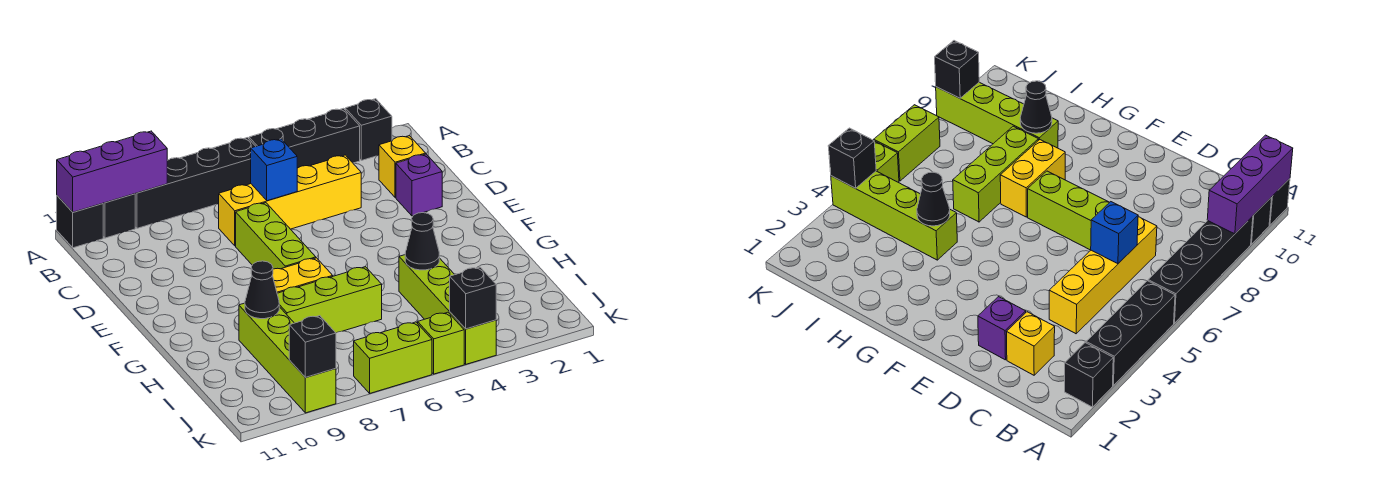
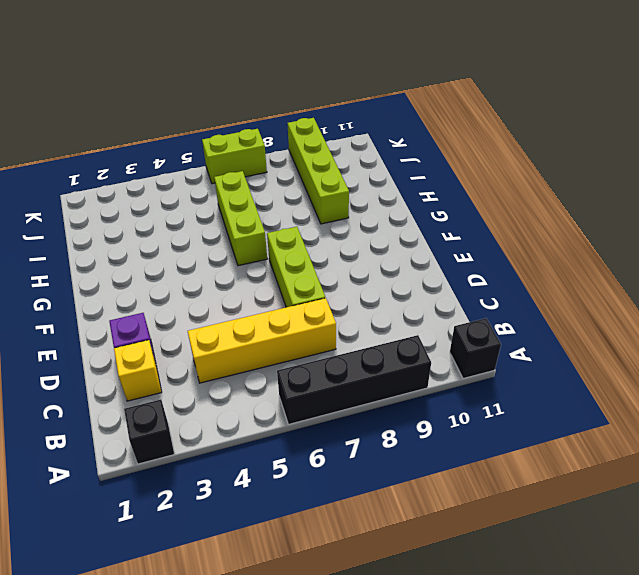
lime brick G6:I6 level 1 -> lime brick H6:H8 level 1
none -> black brick A3:A5 level 1
none -> black brick A10 level 1
none -> yellow brick G7:G8 level 1

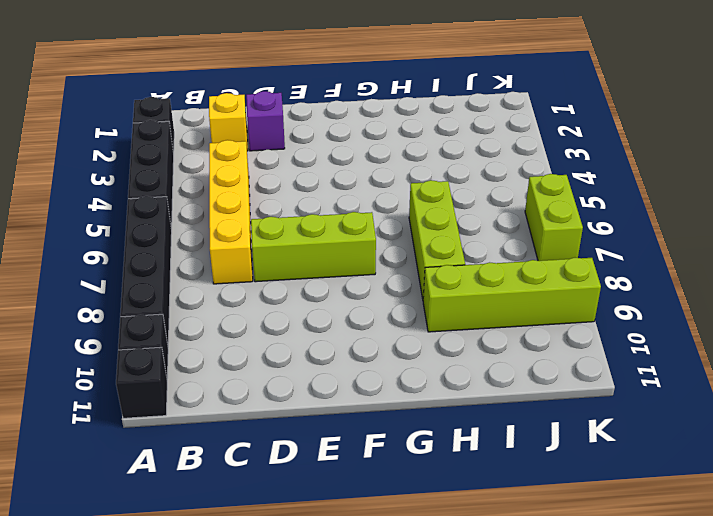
none -> yellow brick G7:G8 level 1
none -> lime brick H4:K4 level 1
none -> lime brick K5 level 1

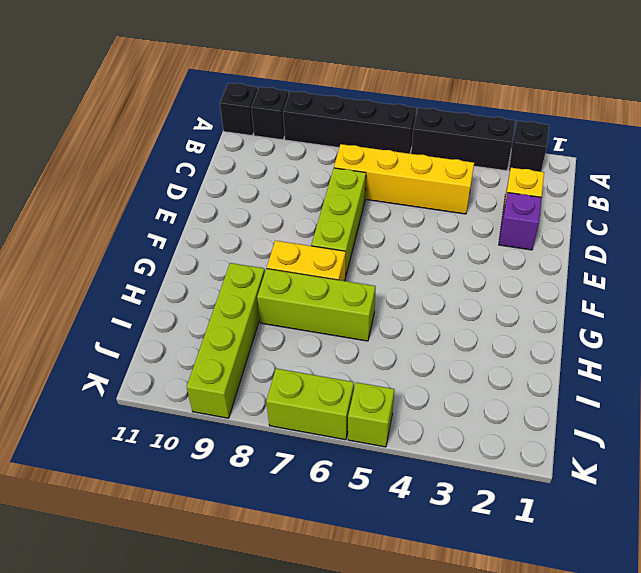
none -> lime brick H4:K4 level 1
none -> purple brick A9:A11 level 2
none -> blue brick C6 level 2

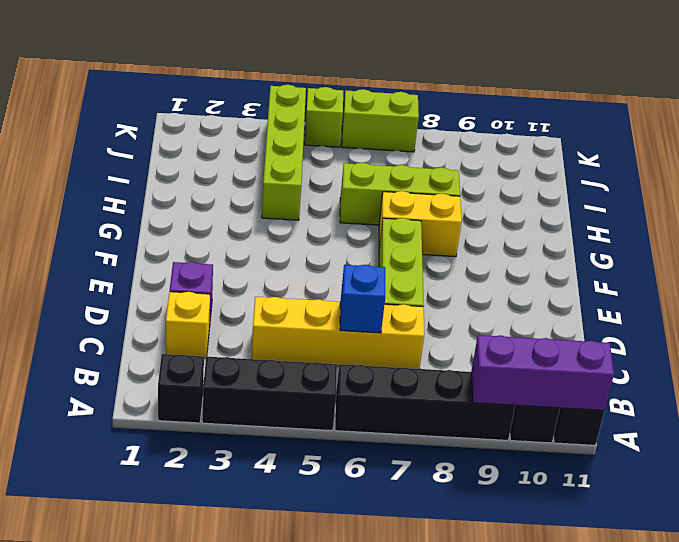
none -> lime brick H9:K9 level 1
none -> black cone H4 level 2
none -> black cone H9 level 2

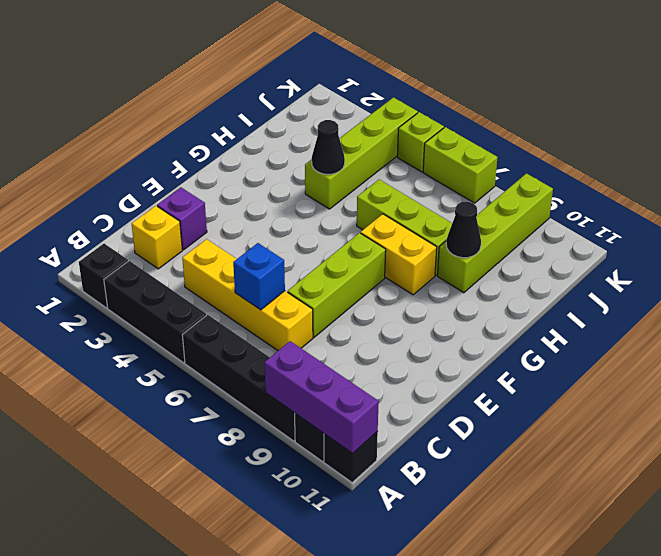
none -> black brick K4 level 2
none -> black brick K9 level 2

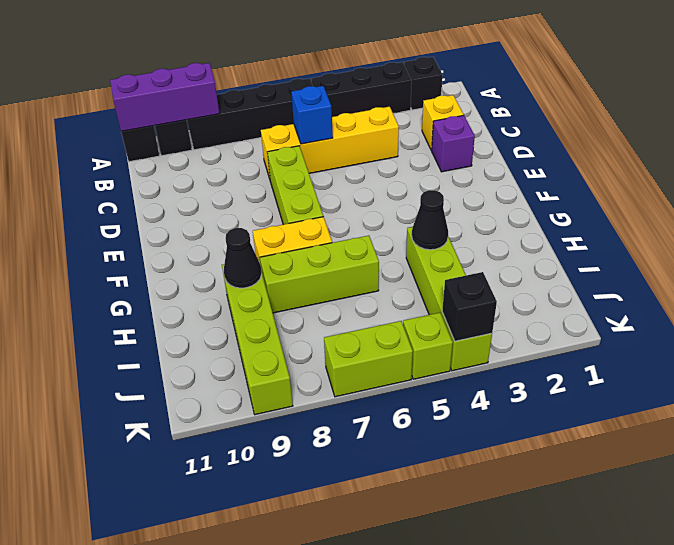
none -> black brick K9 level 2

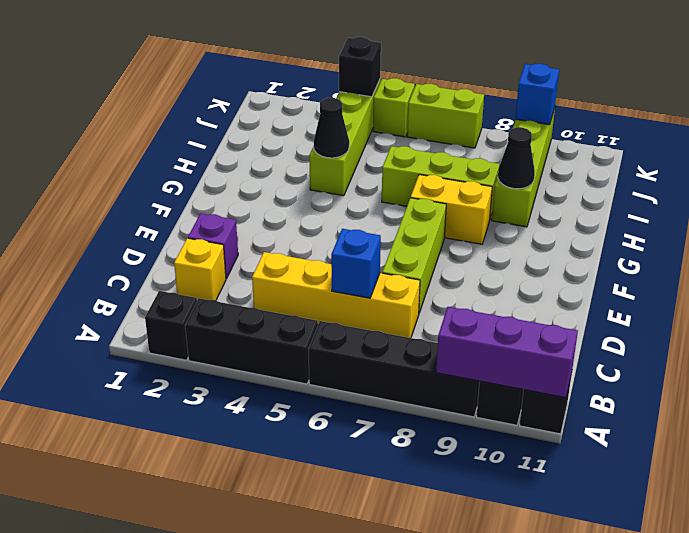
blue brick K9 level 2 -> black brick K9 level 2

